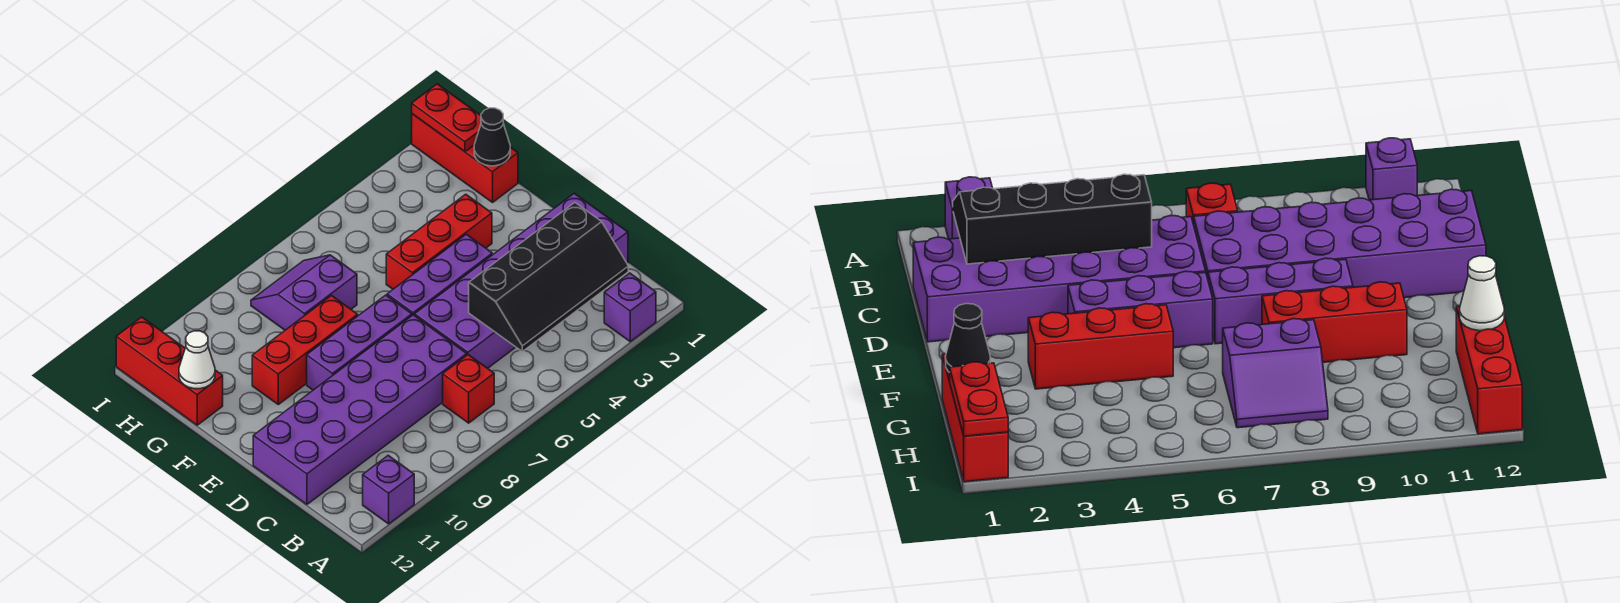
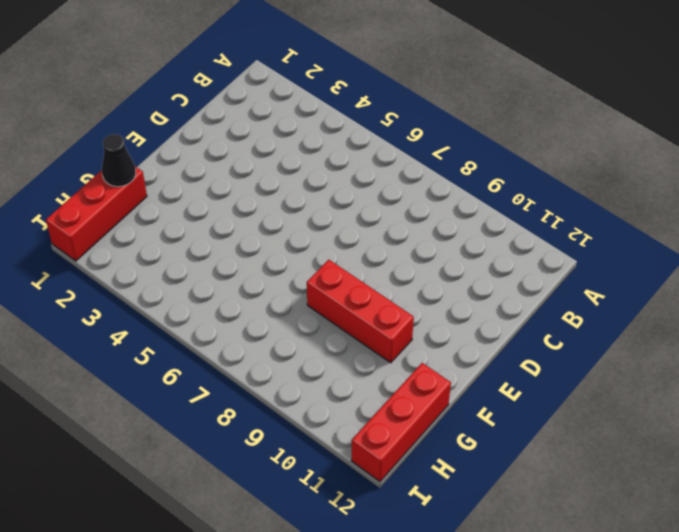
none -> purple brick A2 level 1
none -> purple brick A11 level 1
none -> red brick B7 level 1

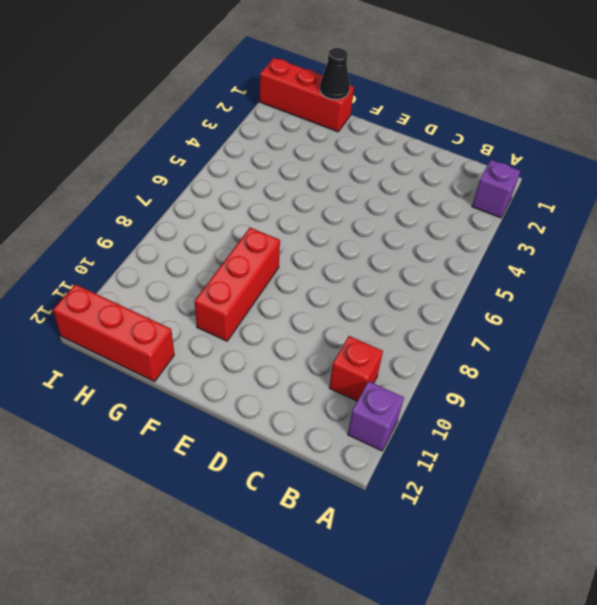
red brick B10 level 1 -> red brick B7 level 1
none -> purple brick C1:D6 level 1
none -> purple brick C7:D12 level 1
none -> purple brick E4:E6 level 1

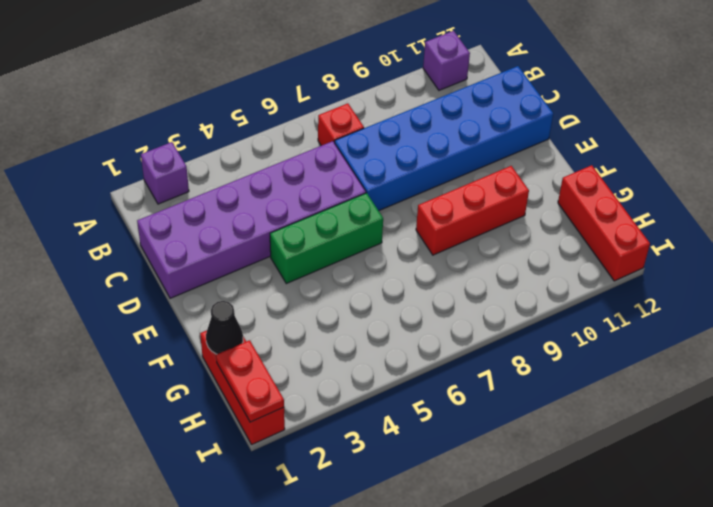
blue brick C7:D12 level 1 -> purple brick C7:D12 level 1
green brick E4:E6 level 1 -> purple brick E4:E6 level 1
none -> purple brick E7:E9 level 1
none -> red brick F3:F5 level 1
none -> purple slope G7:H8 level 1 top G

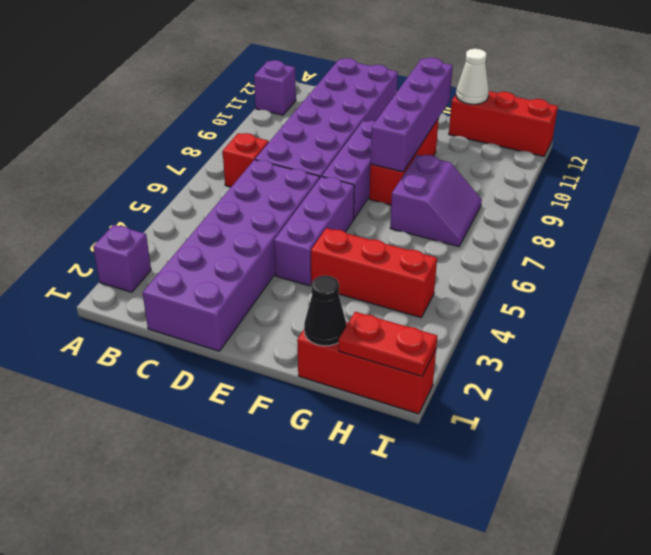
red brick F4:H4 level 1 -> red brick F3:F5 level 1
purple brick F8:F11 level 2 -> none
none -> black slope B2:C5 level 2 top C

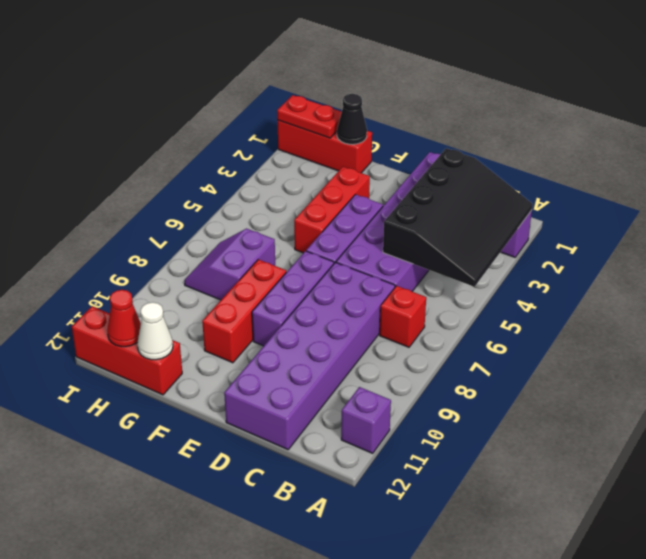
black slope A2:C5 level 2 top C -> black slope B2:C5 level 2 top C
red cone H12 level 2 -> none

